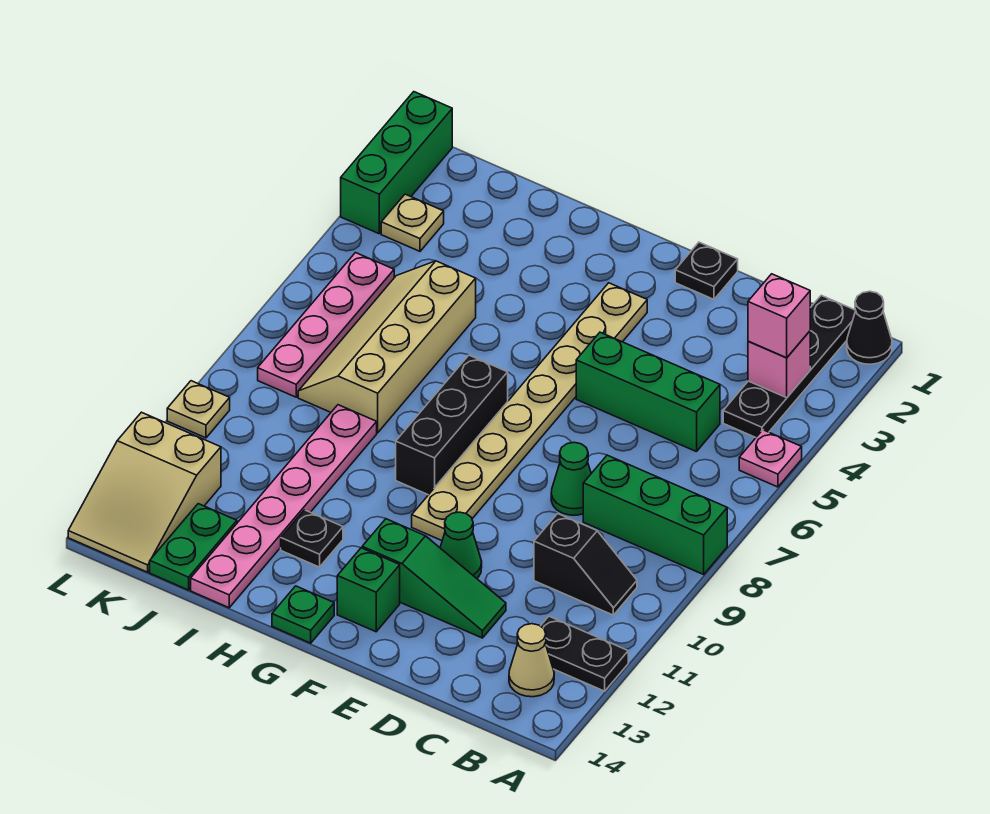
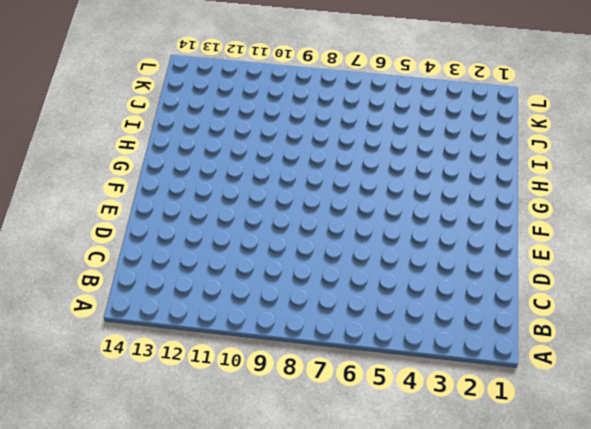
none -> black cone A1 level 1
none -> pink plate A5 level 1
none -> green brick A8:C8 level 1

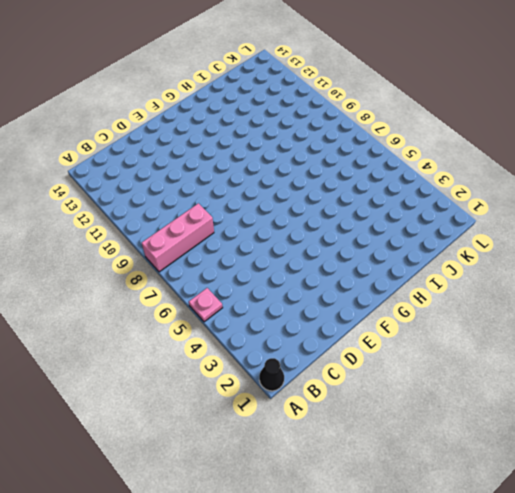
pink brick A8:C8 level 1 -> green brick A8:C8 level 1
none -> black plate A12:B12 level 1
none -> black plate B1:B4 level 1
none -> black slope B10:C10 level 1 top C

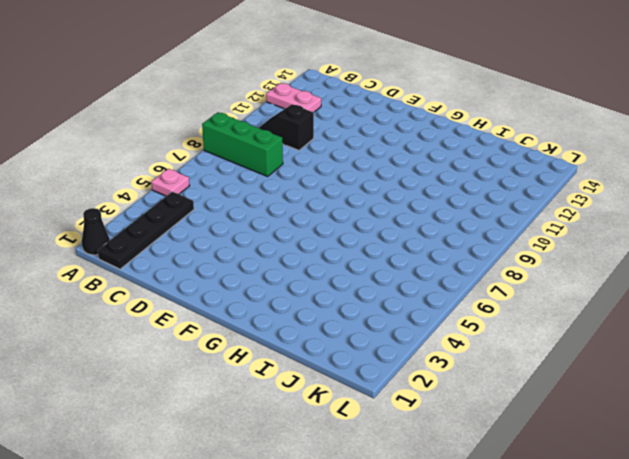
pink plate A12:B12 level 1 -> black plate A12:B12 level 1
none -> tan cone B13 level 1
none -> green brick C5:E5 level 1
none -> green cone D8 level 1

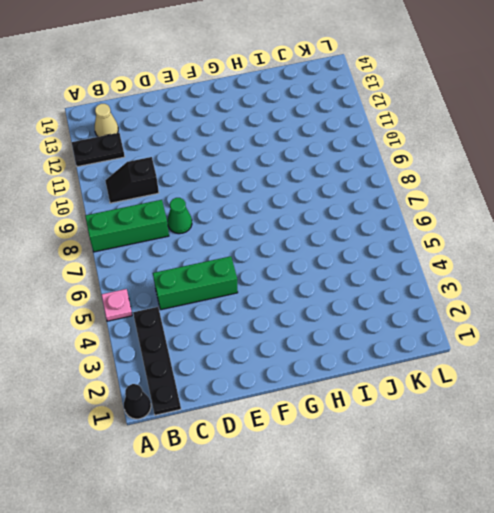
none -> green slope D12:F12 level 1 top F
none -> black plate E1 level 1
none -> green cone E11 level 1

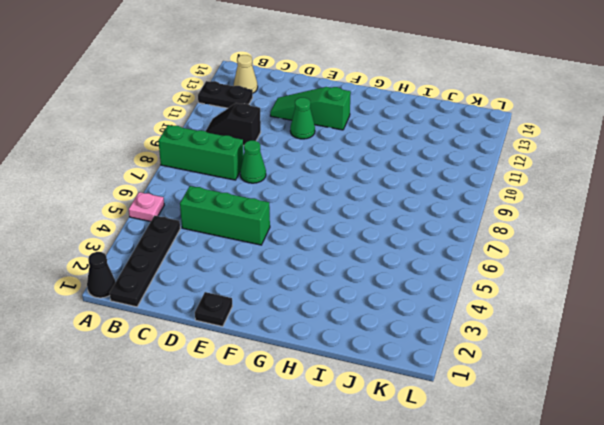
none -> tan plate F3:F10 level 1
none -> green brick F13 level 1
none -> black brick G7:G9 level 1

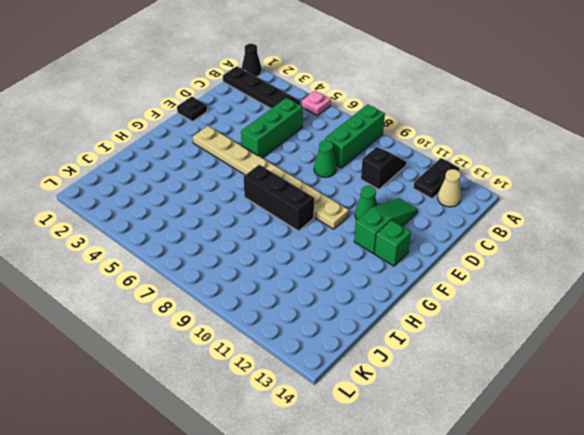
none -> green plate G14 level 1
none -> black plate H12 level 1
none -> tan slope I5:J8 level 1 top I

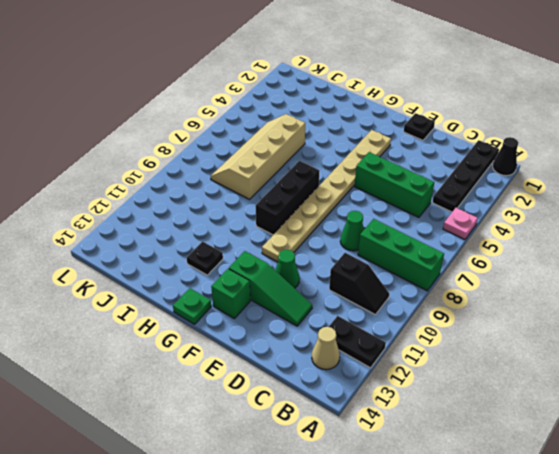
none -> pink plate I9:I14 level 1
none -> green plate J13:J14 level 1
none -> tan plate K3 level 1

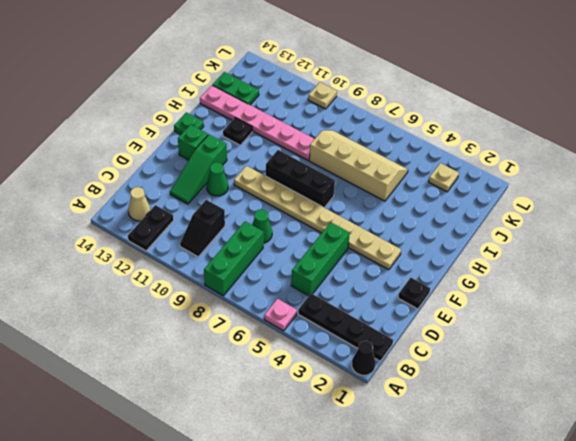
none -> pink plate K5:K8 level 1
none -> tan slope K12:L14 level 1 top 12
none -> green brick L1:L3 level 1

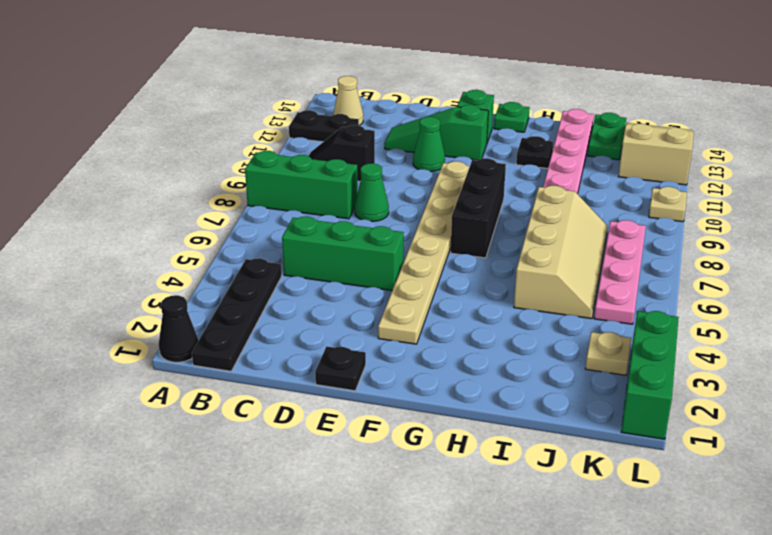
none -> pink plate A5 level 1
none -> pink brick B3 level 2
none -> pink brick B3 level 3

